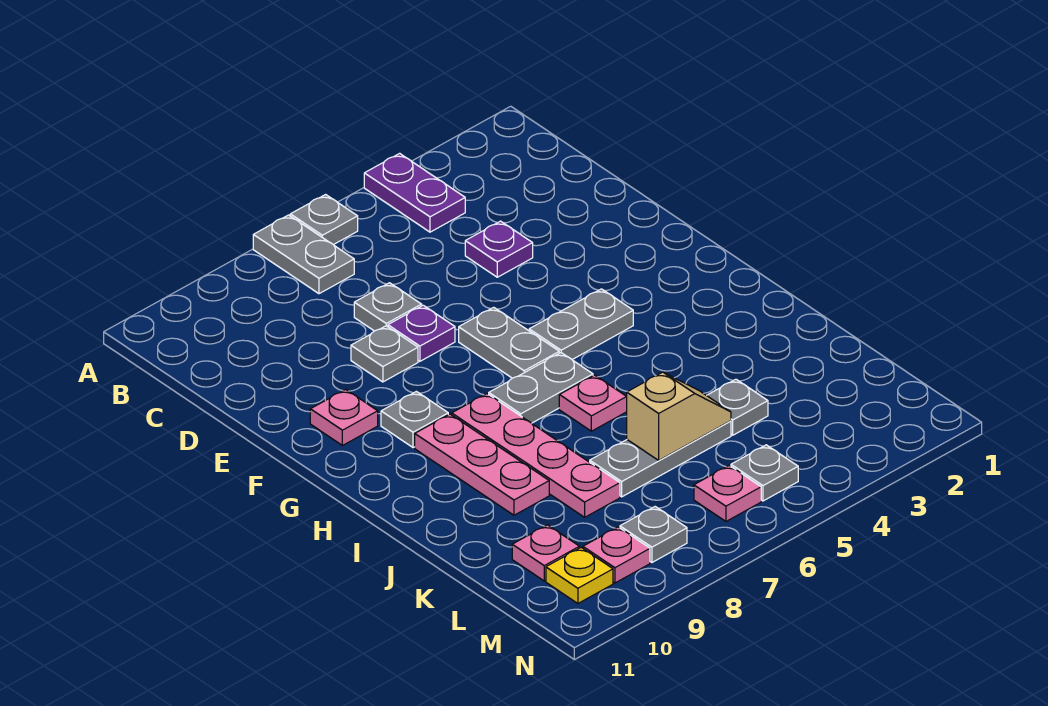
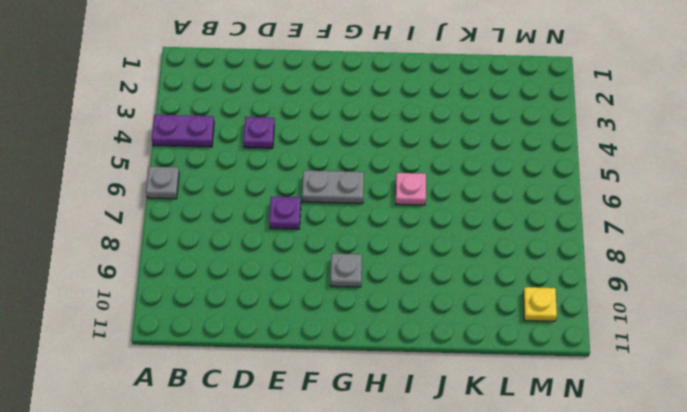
none -> grey plate A7:B7 level 1
none -> grey plate D7 level 1
none -> grey plate E8 level 1

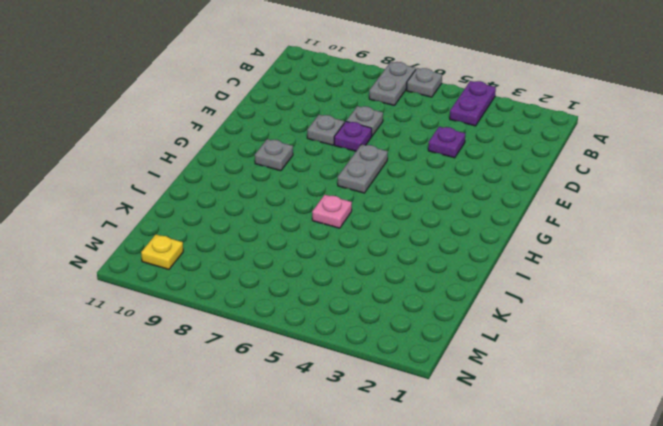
none -> pink plate F10 level 1
none -> grey plate G4:G5 level 1
none -> grey plate H6:H7 level 1

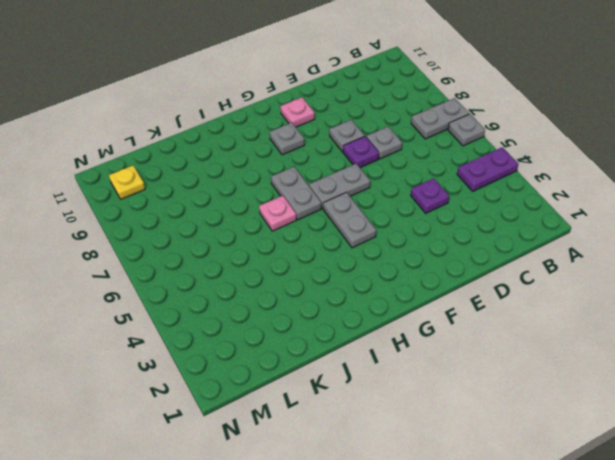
none -> pink plate H8:K8 level 1
none -> pink plate H9:J9 level 1
none -> grey plate K4 level 1

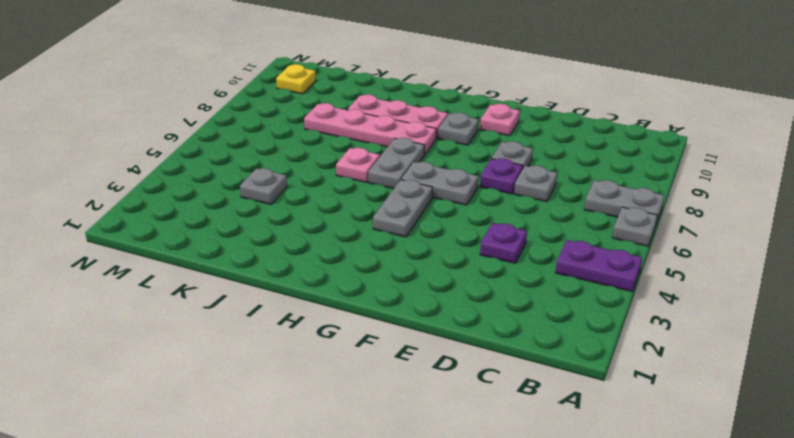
none -> grey plate K5:K7 level 1
none -> pink plate L10 level 1
none -> grey plate M5 level 1

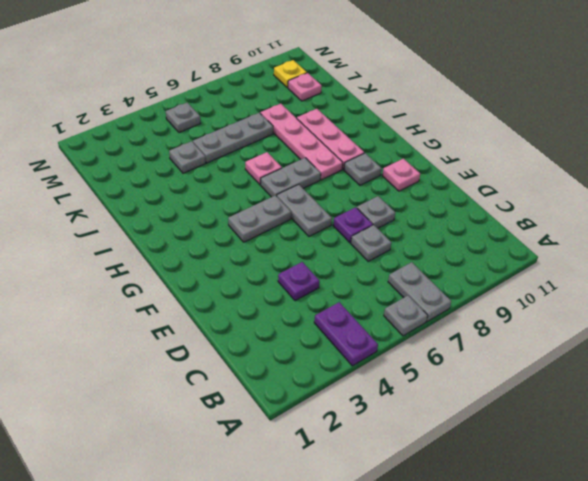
none -> pink plate M6 level 1
none -> grey plate M8 level 1
none -> pink plate M9 level 1

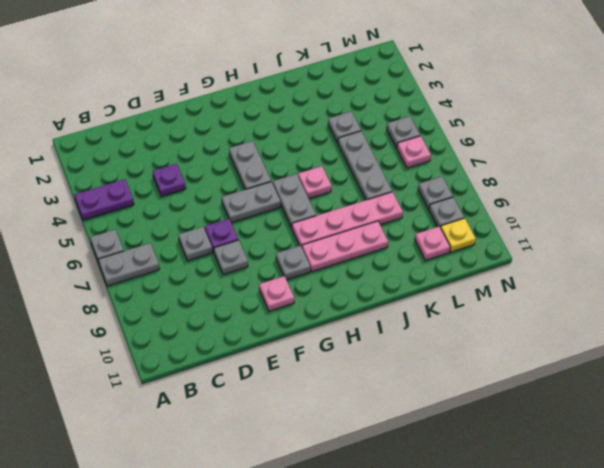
grey plate M9 level 1 -> pink plate M9 level 1
none -> tan slope K5:K6 level 2 top 6

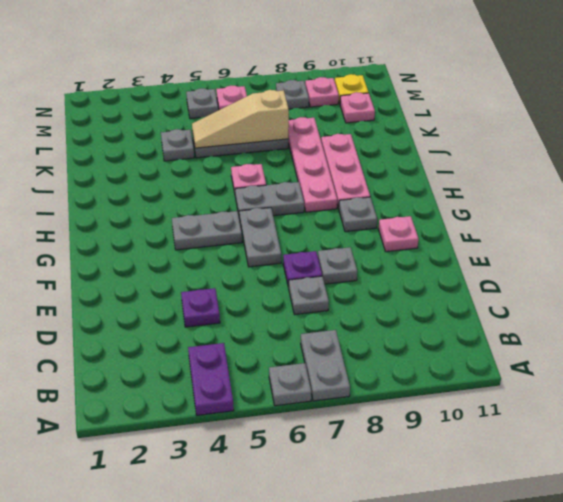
tan slope K5:K7 level 2 top 7 -> tan slope K5:K6 level 2 top 6

